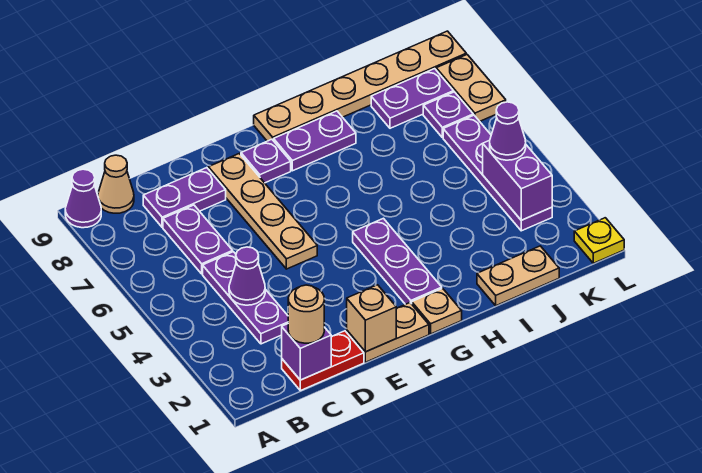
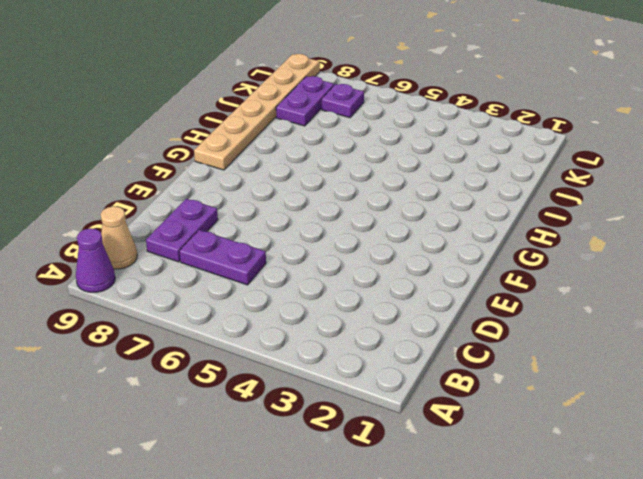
none -> red plate C1:D1 level 1
none -> purple plate C3:C5 level 1
none -> tan plate E1:F1 level 1

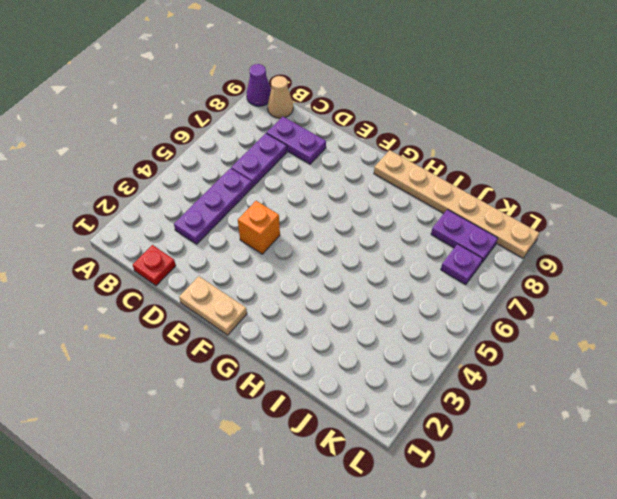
red plate C1 level 1 -> red plate C1:D1 level 1
orange brick E4 level 1 -> none
none -> tan plate E5:E8 level 1
none -> purple plate F8 level 1
none -> tan plate G1 level 1

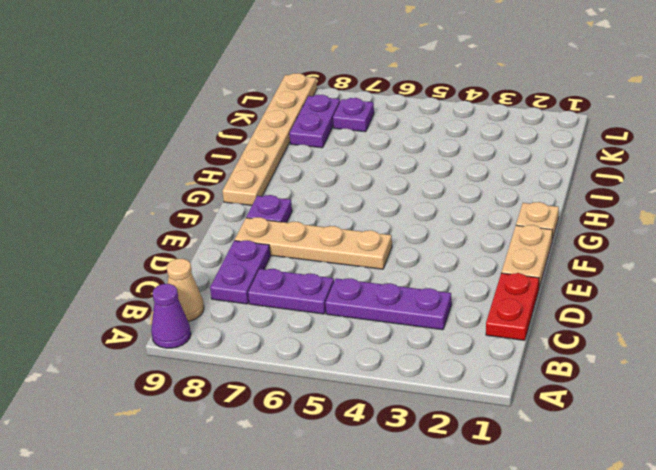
none -> purple plate G2:G4 level 1
none -> purple plate G8:H8 level 1
none -> tan plate I1:J1 level 1

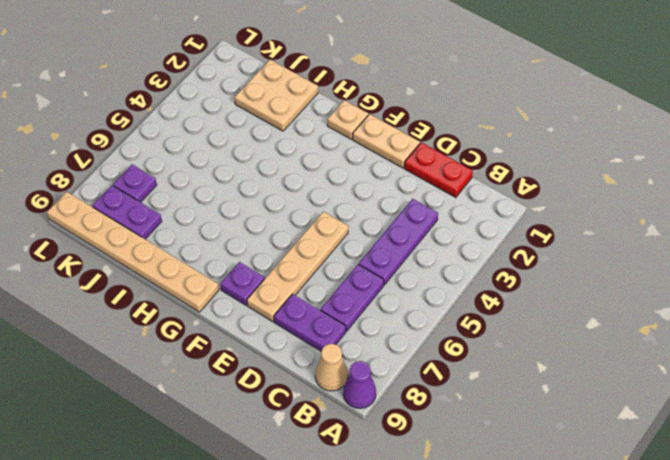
tan plate I1:J2 level 1 -> tan plate I1:J1 level 1
none -> purple plate G2:G4 level 1
none -> purple plate G8:H8 level 1
none -> purple plate K3:K6 level 1

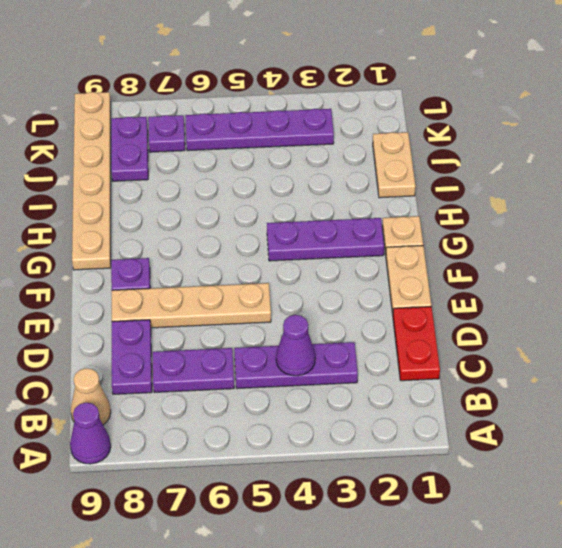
none -> purple plate G8:H8 level 1
none -> yellow plate L1 level 1
none -> tan plate L7:L8 level 1

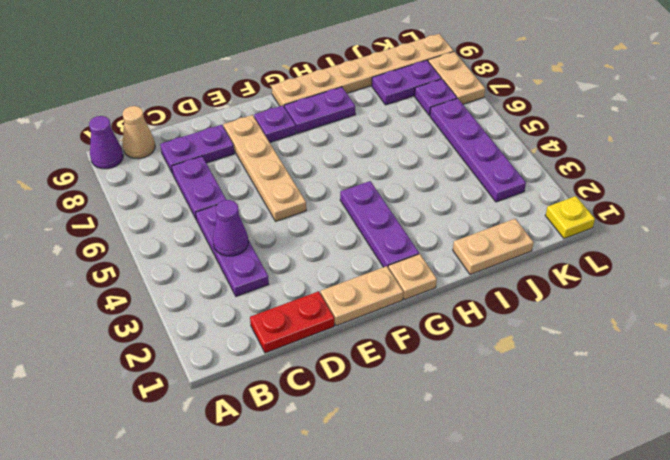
none -> purple brick C1 level 2
none -> tan brick E1 level 2
none -> purple brick K3:K4 level 2

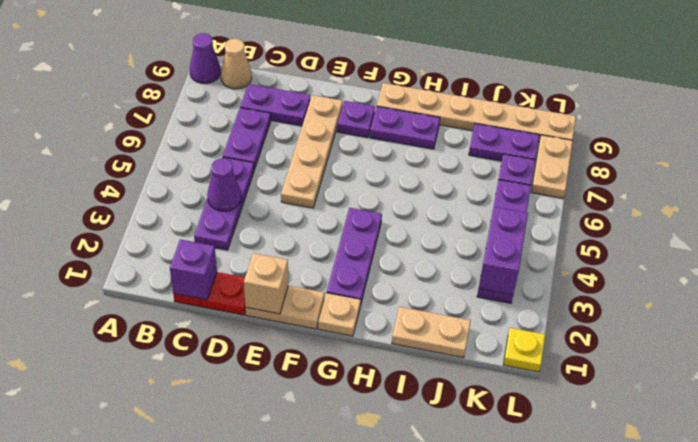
none -> tan round brick C1 level 3
none -> purple cone K4 level 3

